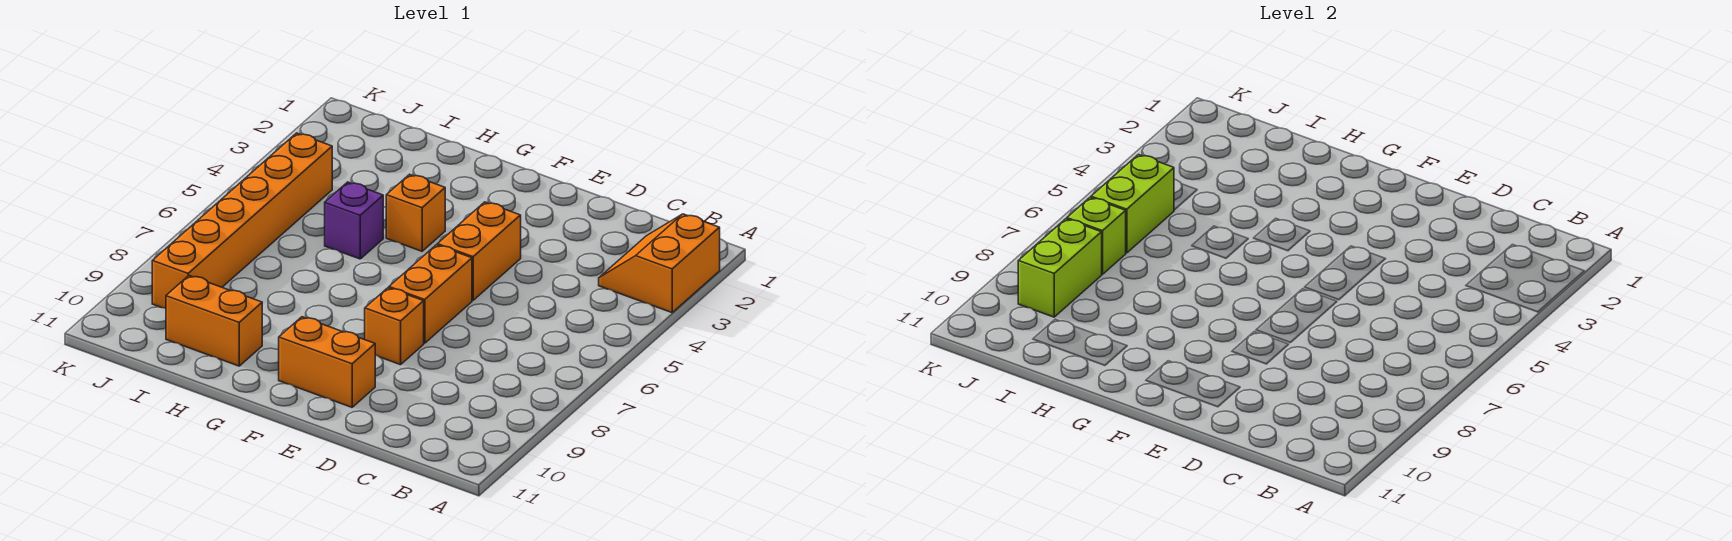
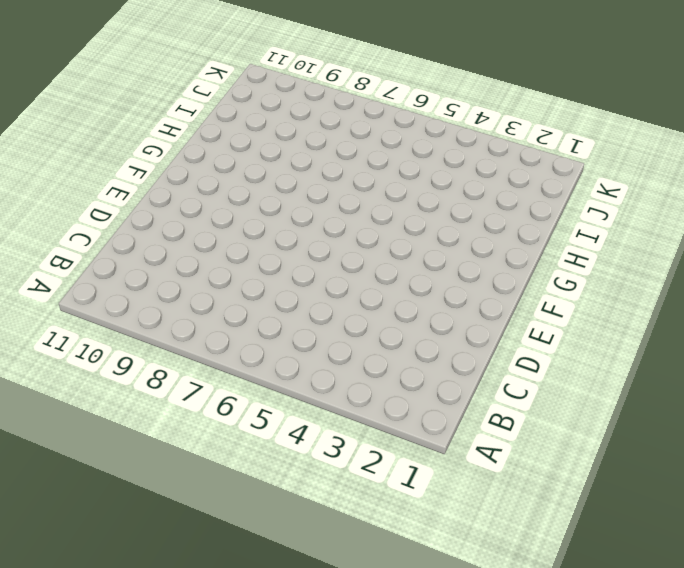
none -> orange slope A2:B3 level 1 top A
none -> orange brick E4:E5 level 1
none -> orange brick E6:E7 level 1

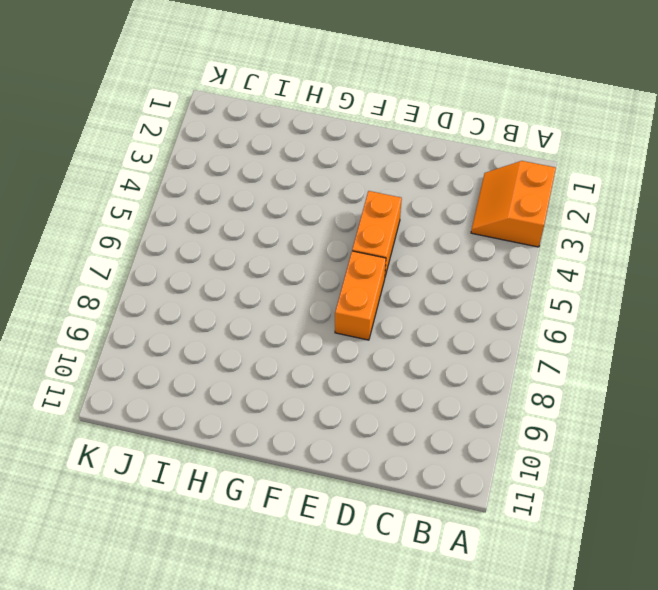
none -> orange brick E8 level 1
none -> orange brick E10:F10 level 1
none -> orange brick G4 level 1

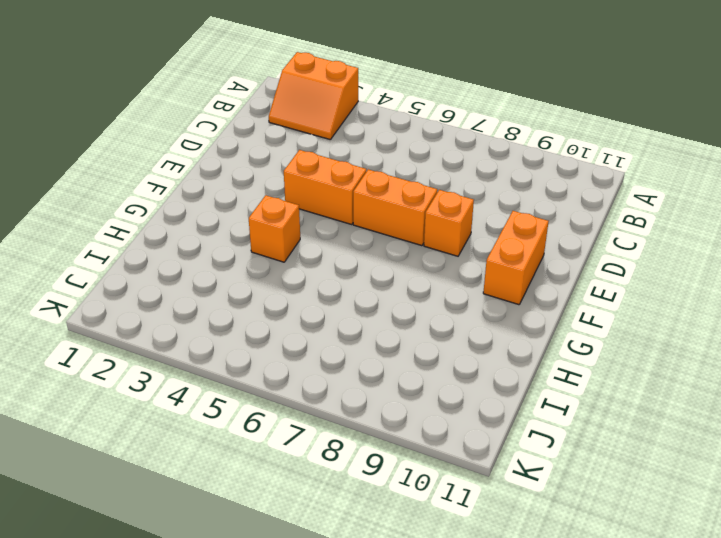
none -> purple brick H5 level 1
none -> orange brick H10:I10 level 1
none -> orange brick J4:J9 level 1

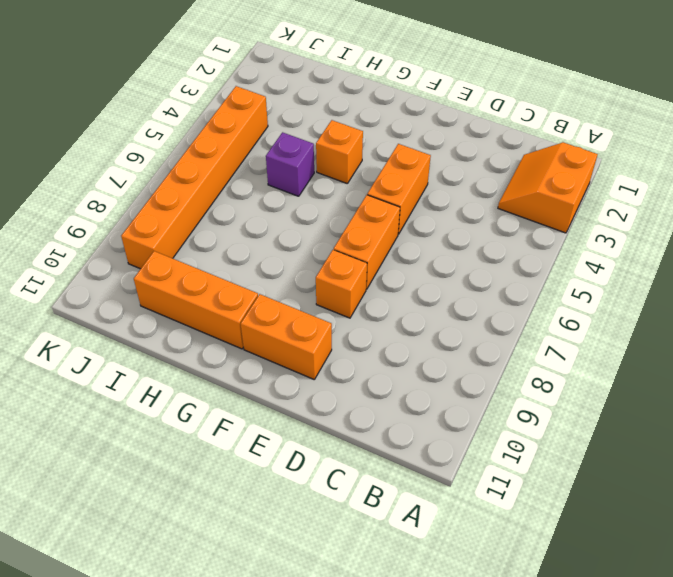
orange brick G10:I10 level 1 -> orange brick H10:I10 level 1
none -> lime brick J5:J6 level 2
none -> lime brick J7 level 2
none -> lime brick J8:J9 level 2

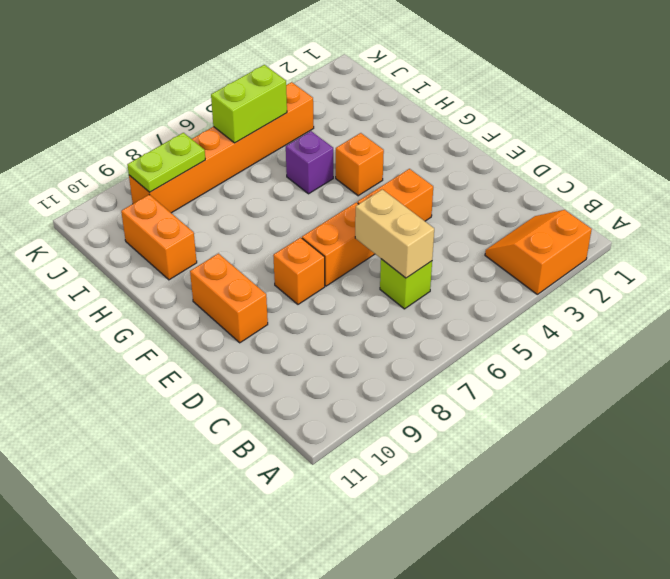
lime brick C6 level 1 -> lime brick J7 level 2
tan brick C6:D6 level 2 -> none
lime plate J8:J9 level 2 -> lime brick J8:J9 level 2

